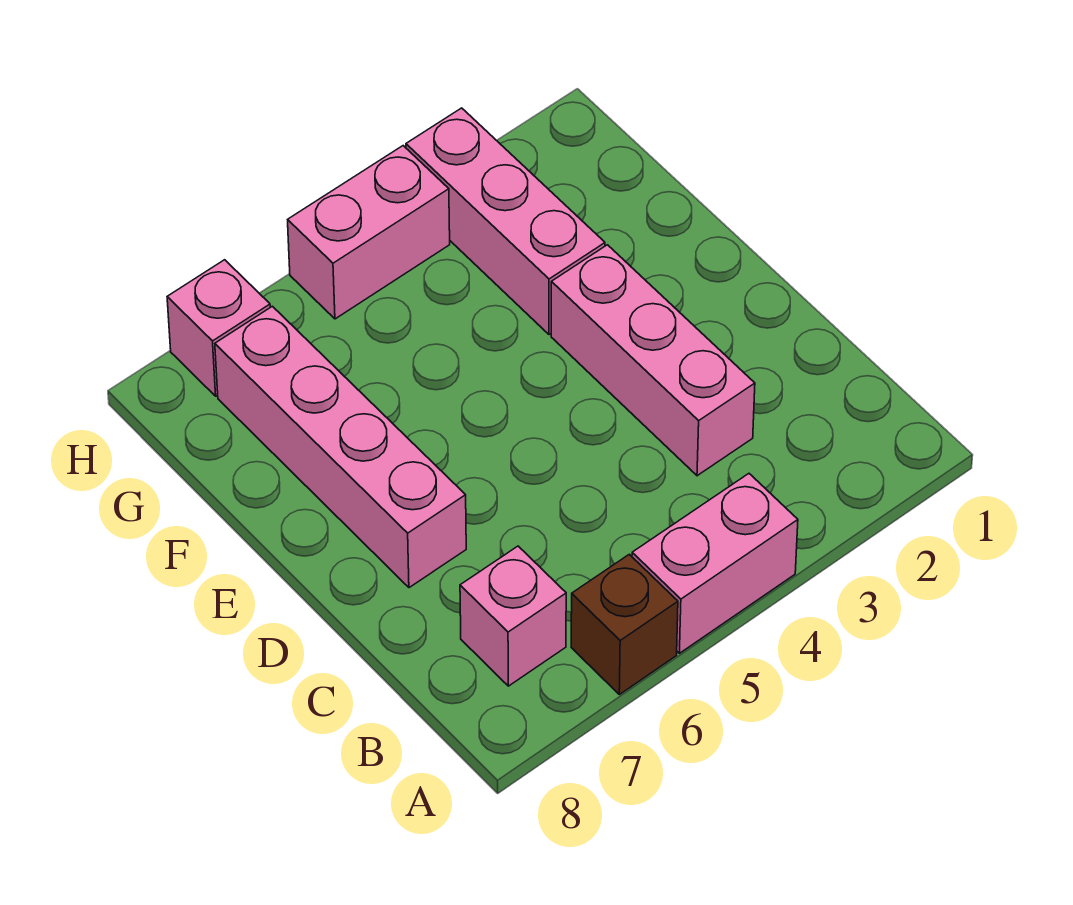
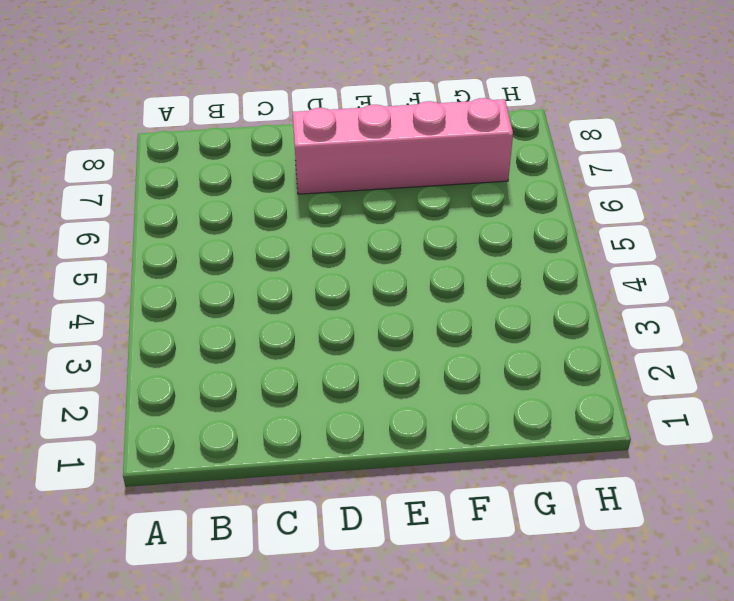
none -> pink brick A4:A5 level 1
none -> brown brick A6 level 1

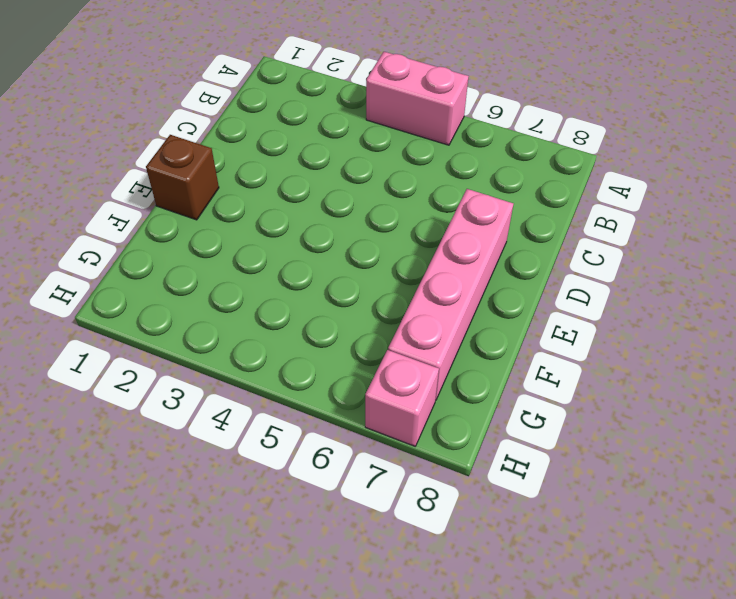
brown brick E1 level 1 -> brown brick A6 level 1
none -> pink brick B7 level 1
none -> pink brick C3:E3 level 1

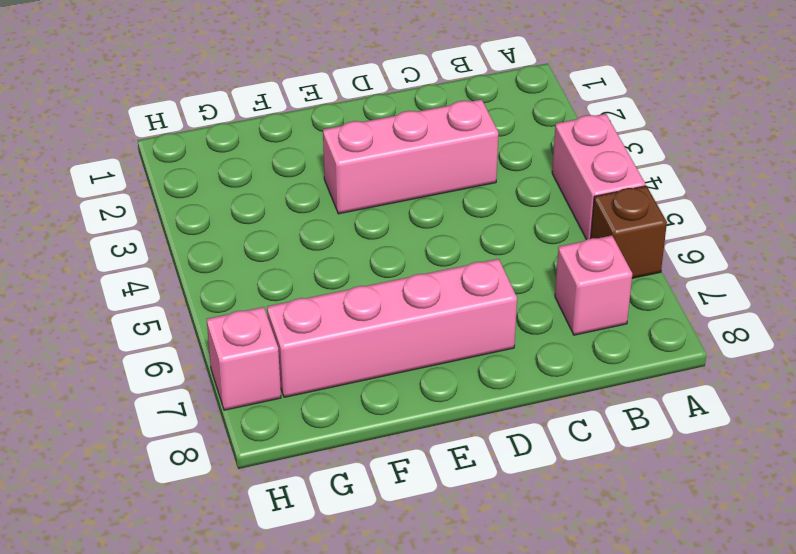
none -> pink brick F3:H3 level 1
none -> pink brick H4:H5 level 1

